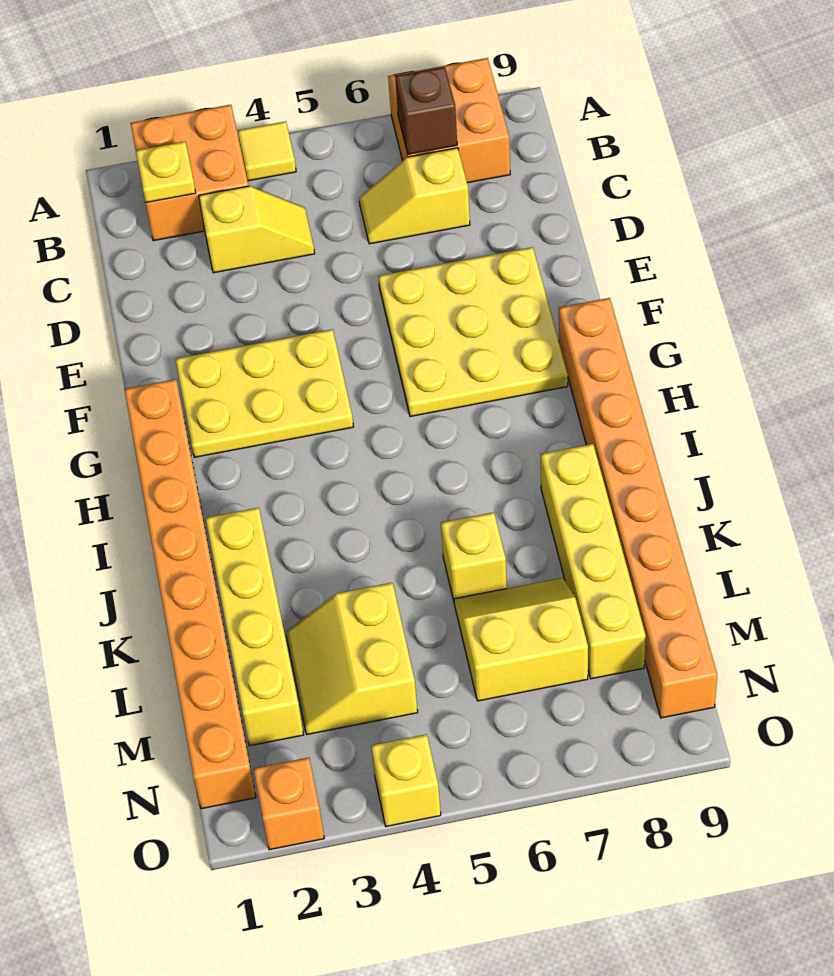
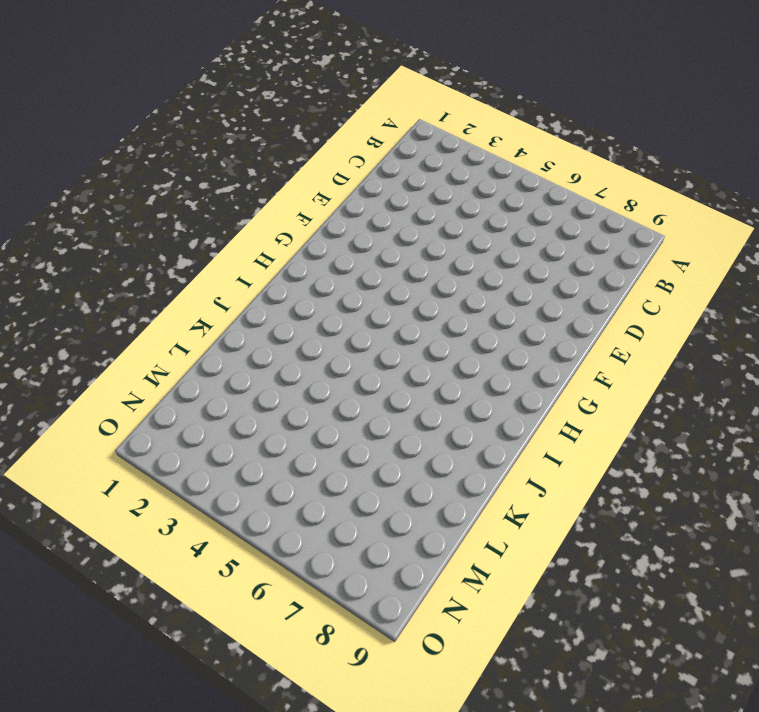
none -> orange brick A2:B3 level 1
none -> yellow tile A4 level 1
none -> orange brick A7:B8 level 1

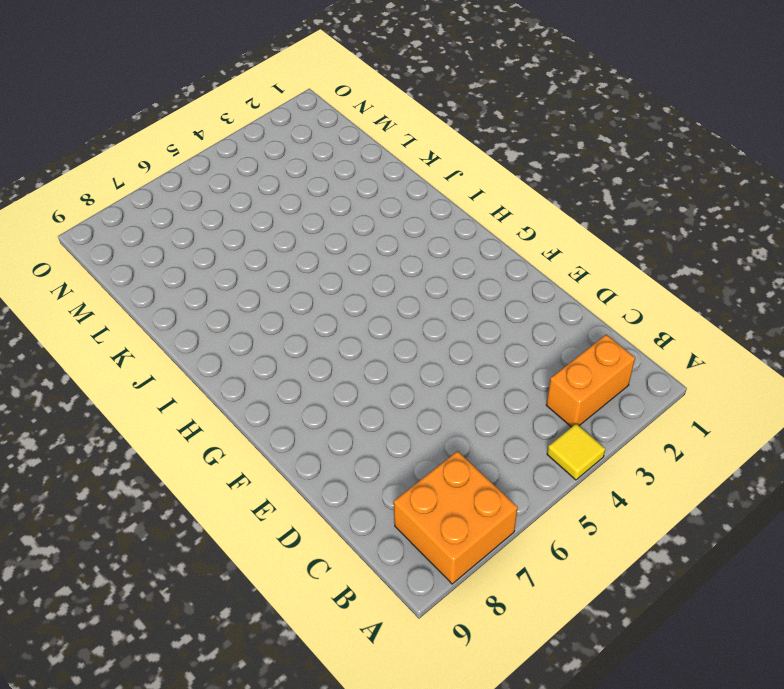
orange brick B2:B3 level 1 -> orange brick A2:B3 level 1
none -> yellow slope C3:C4 level 1 top 3
none -> yellow slope C6:C7 level 1 top 7
none -> yellow plate E6:G8 level 1

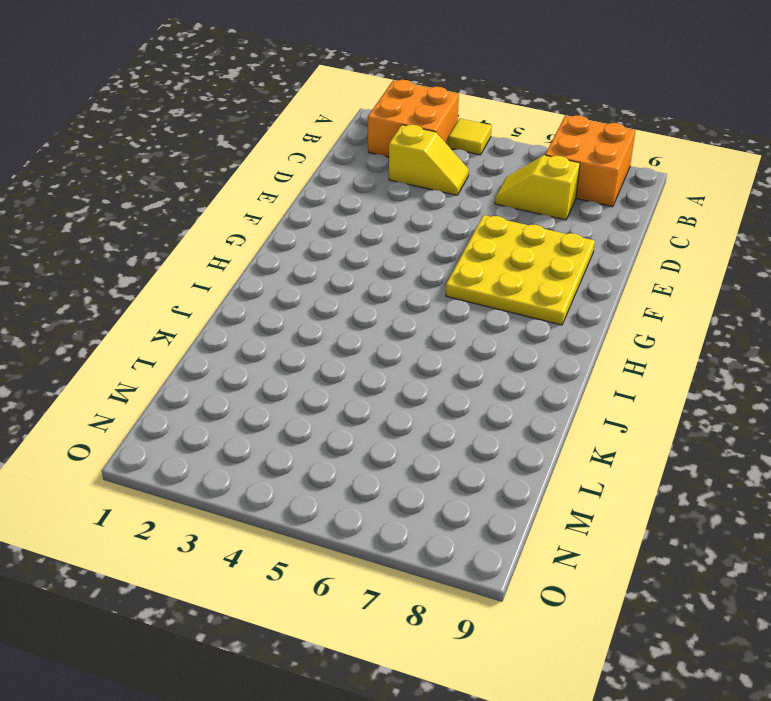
none -> yellow plate F2:G4 level 1
none -> orange brick G1:N1 level 1
none -> orange brick G9:N9 level 1

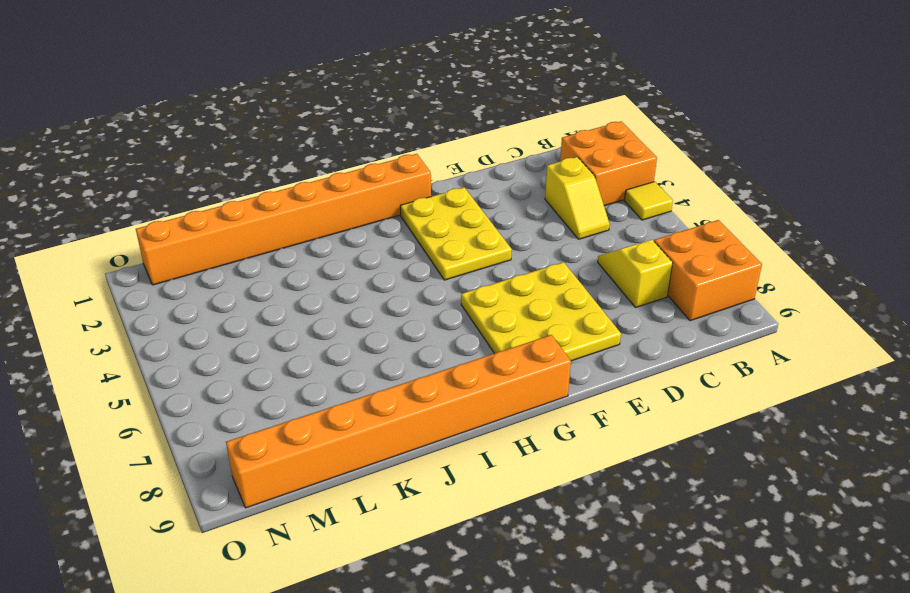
none -> yellow brick J2:M2 level 1
none -> yellow brick J8:M8 level 1
none -> yellow brick K6 level 1

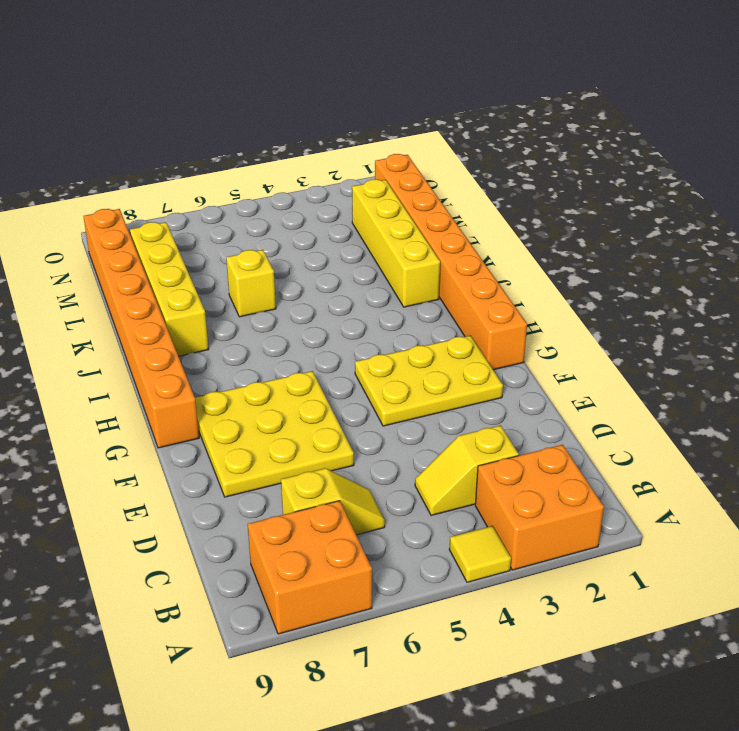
none -> yellow slope L3:M4 level 1 top 4
none -> yellow slope L6:M7 level 1 top M
none -> orange brick O2 level 1

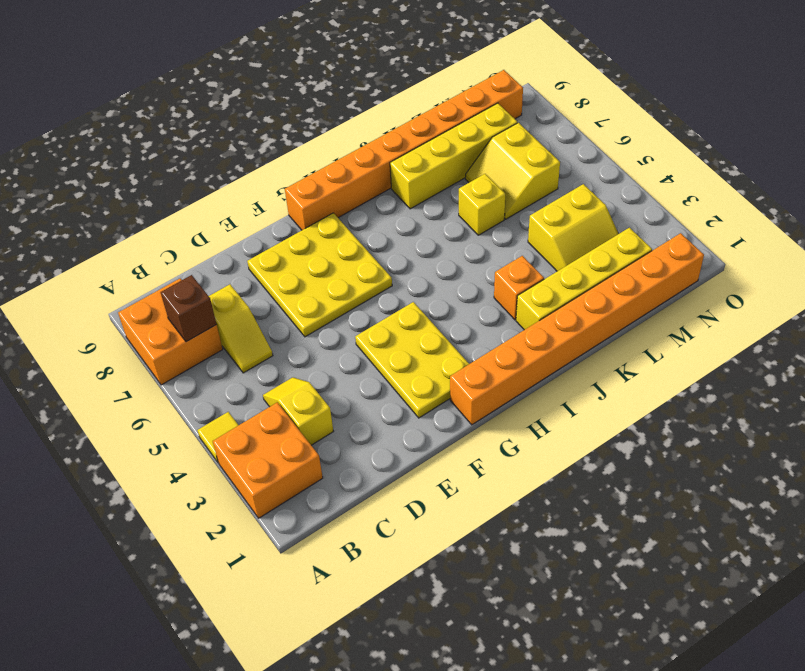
orange brick J3 level 1 -> orange brick O2 level 1
none -> yellow brick O4 level 1
none -> yellow plate B2 level 2

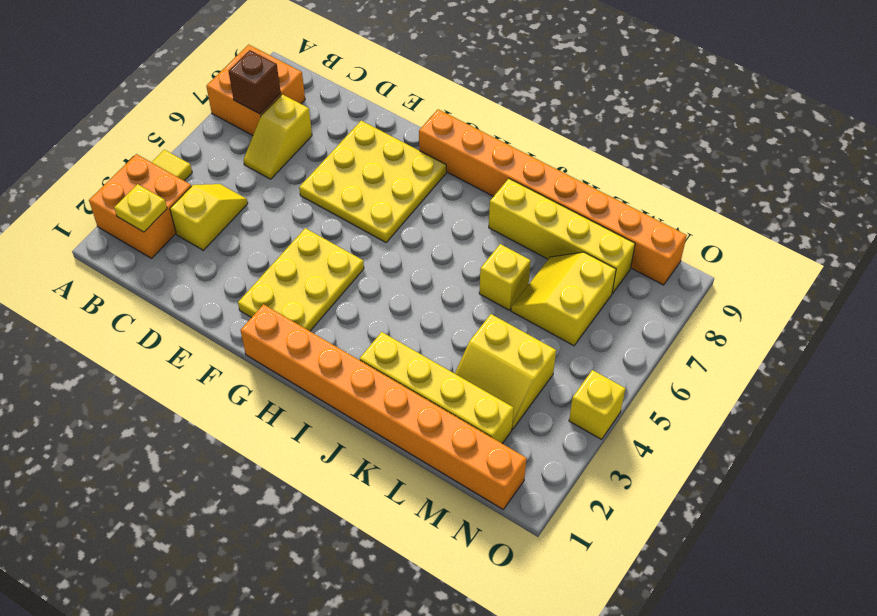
none -> orange brick O2 level 1

